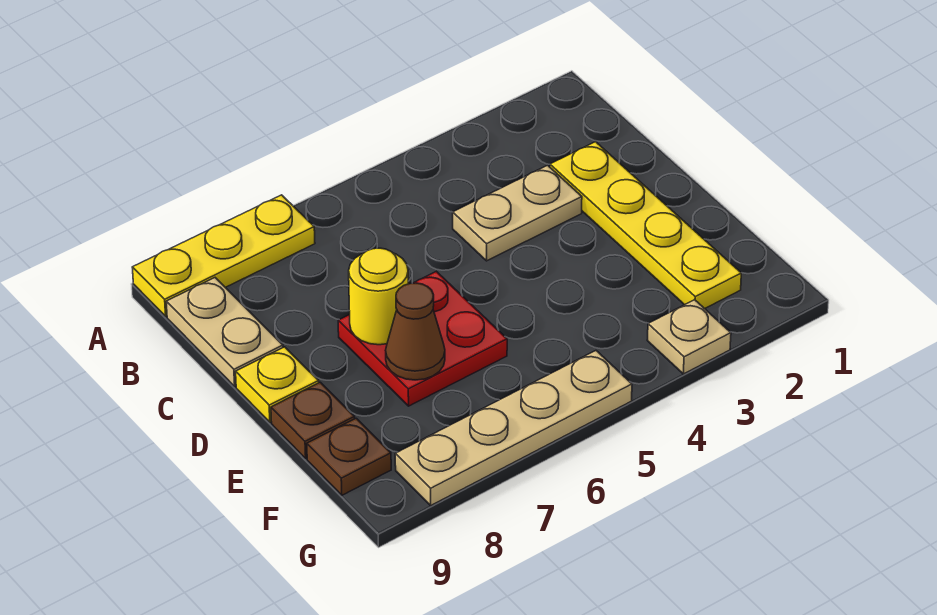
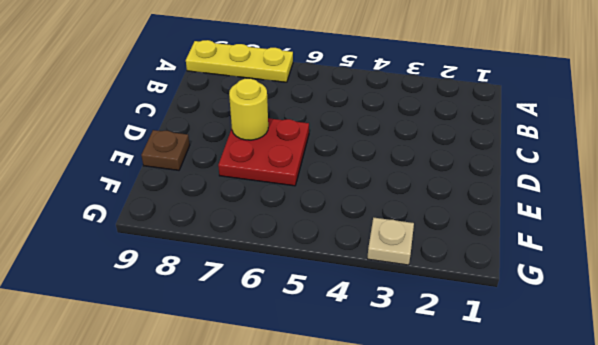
none -> tan plate B9:C9 level 1
none -> yellow plate C2:F2 level 1
none -> tan plate C3:C4 level 1

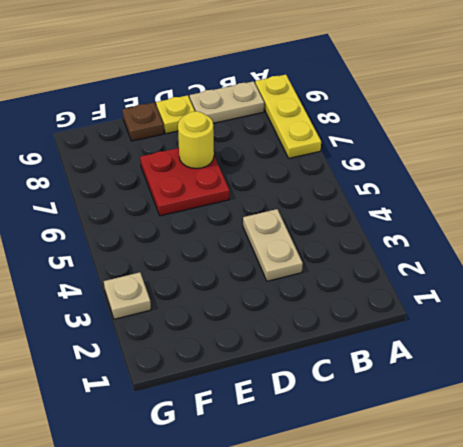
none -> yellow plate C2:F2 level 1
none -> brown plate F9 level 1
none -> tan plate G5:G8 level 1

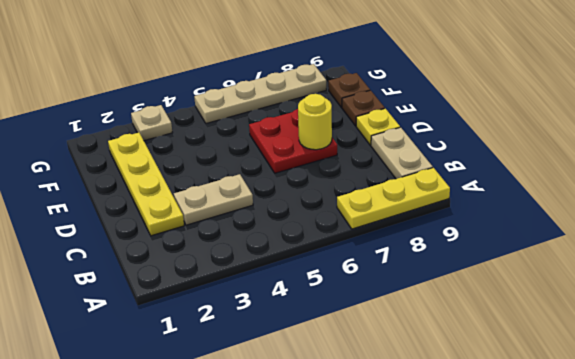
none -> brown cone E7 level 2

